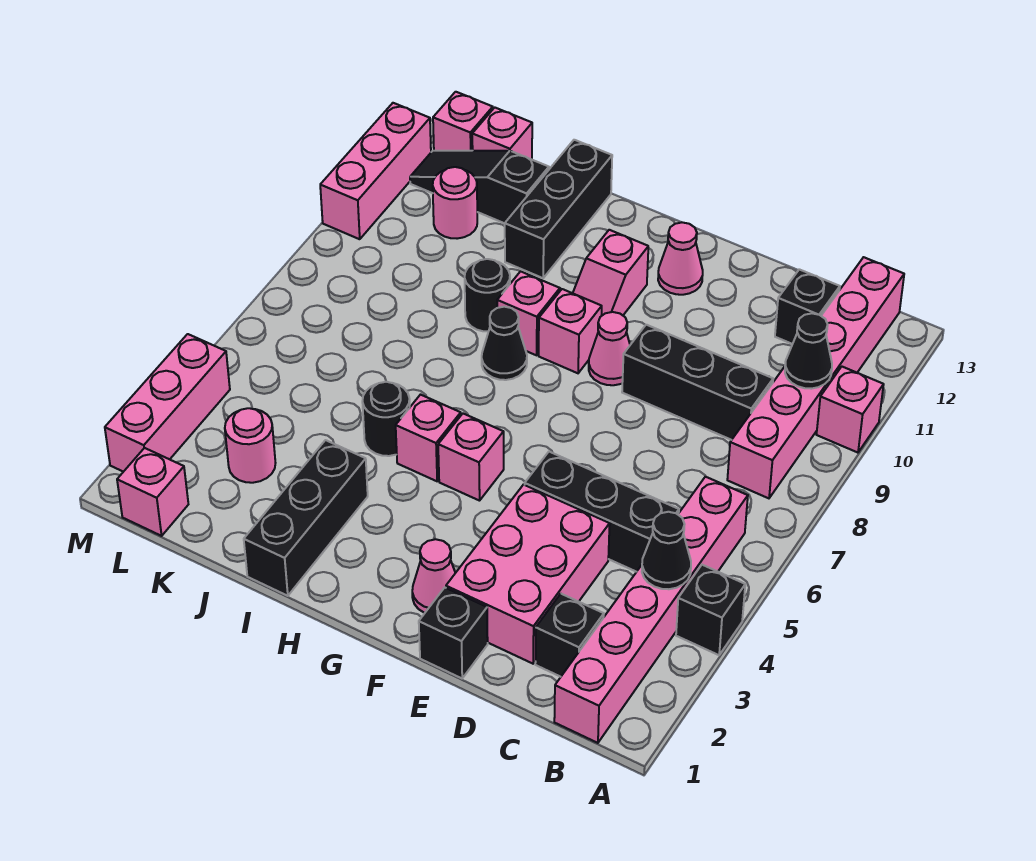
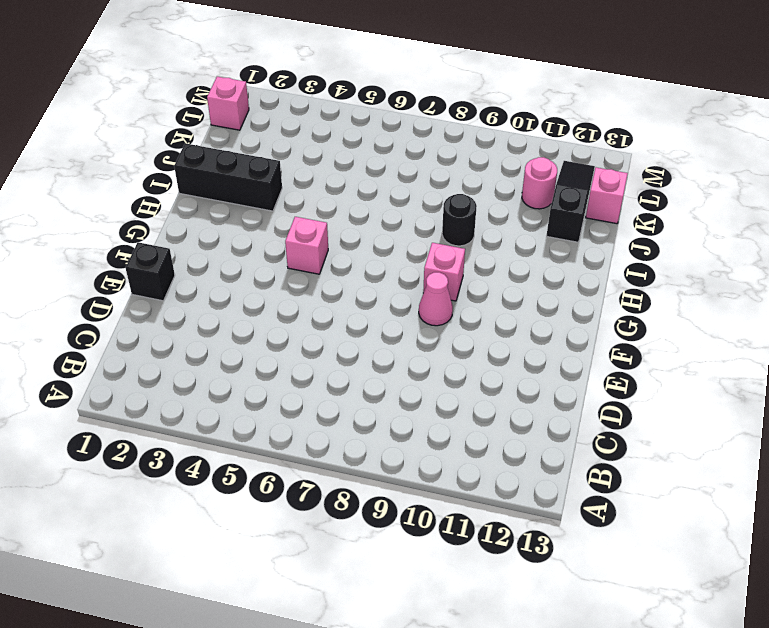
none -> black brick A4 level 1
none -> pink brick A10 level 1
none -> pink brick B1:B6 level 1
none -> pink brick B8:B13 level 1

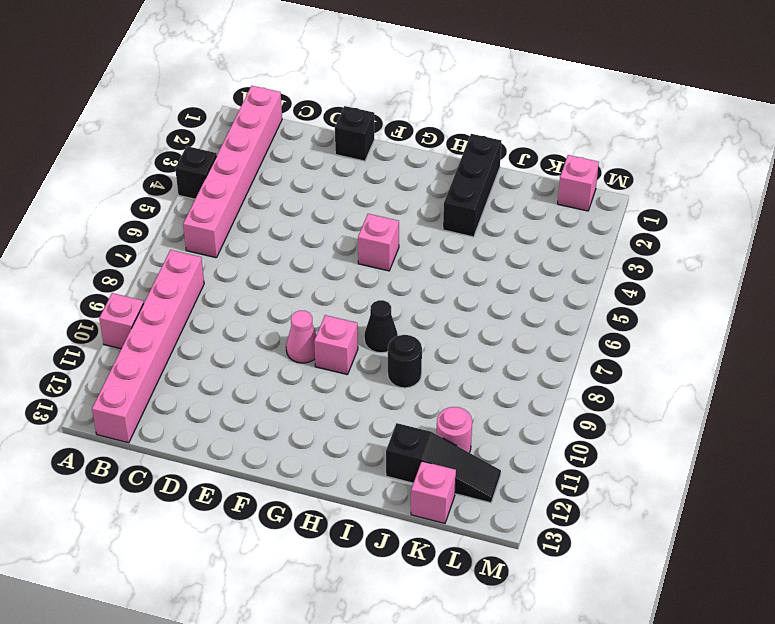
none -> black brick C2 level 1
none -> black brick C5:E5 level 1
none -> black brick C9:E9 level 1
none -> black brick C12 level 1

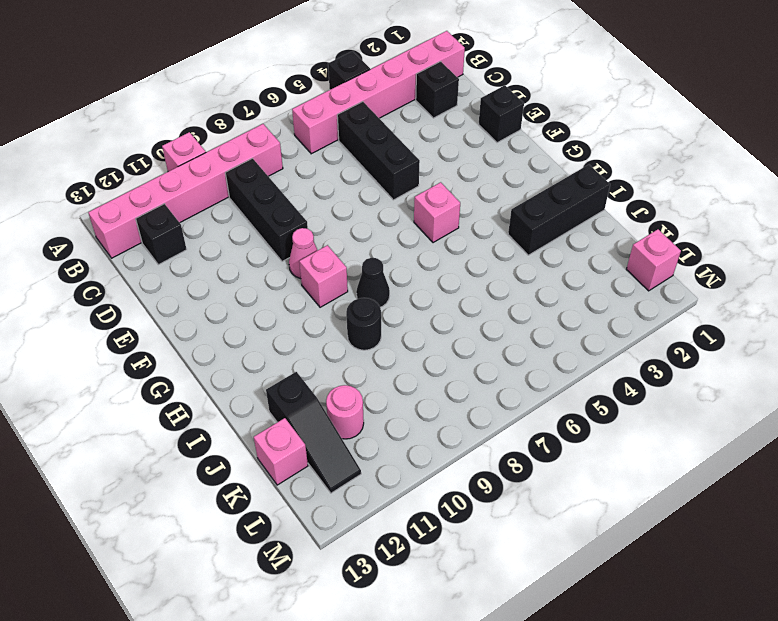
none -> pink brick D2:E4 level 1
none -> pink cone F2 level 1
none -> pink cone F12 level 1
none -> pink slope G10:G11 level 1 top 11

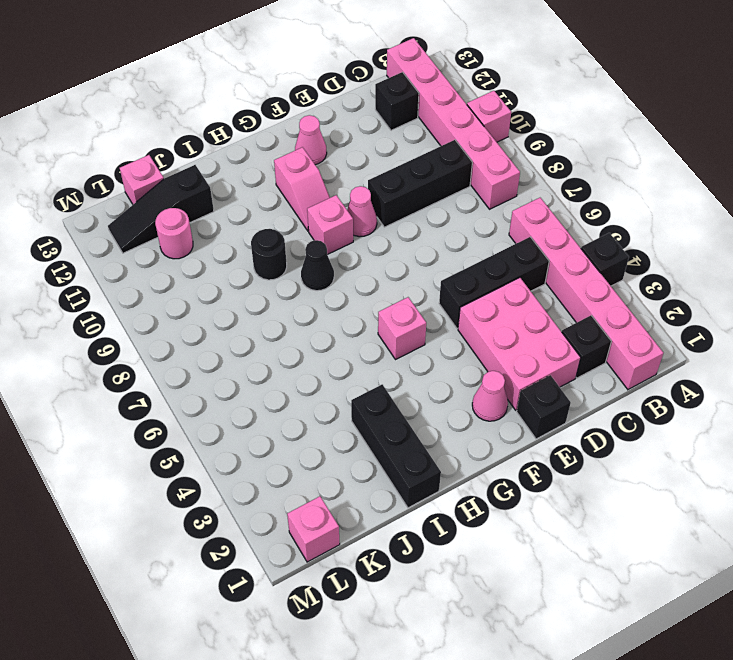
none -> pink brick H5 level 1
none -> pink brick H9 level 1
none -> black round brick I5 level 1
none -> black brick I11:I13 level 1

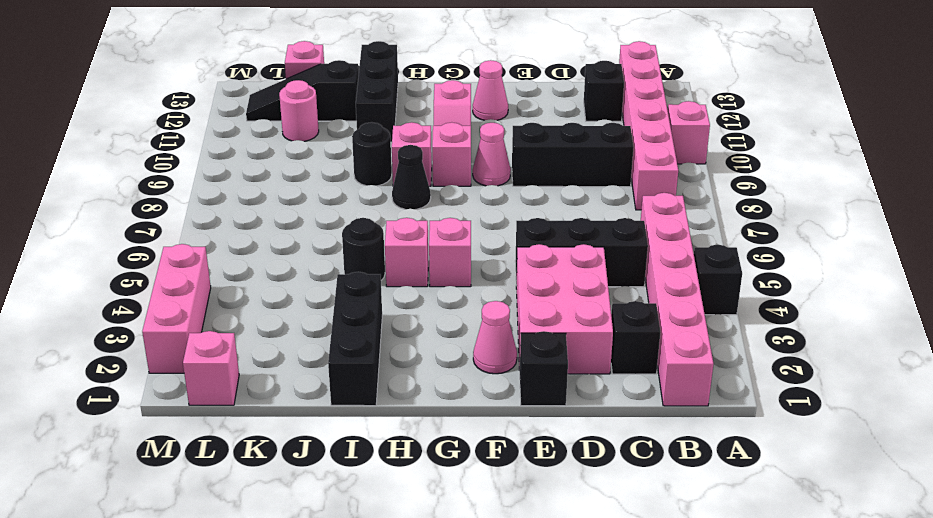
none -> pink round brick K3 level 1
none -> pink brick L13 level 1
none -> pink brick M10:M12 level 1
none -> black cone B4 level 2

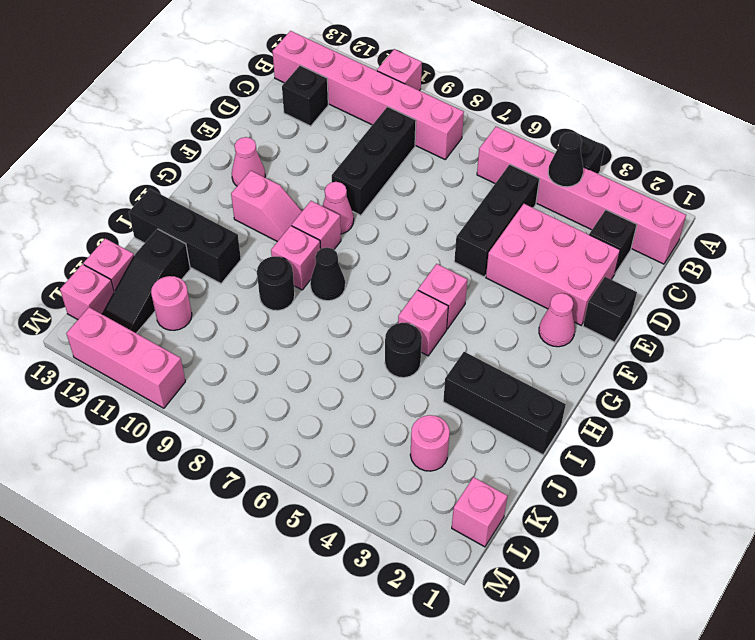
none -> pink brick M2:M4 level 1
none -> black cone B10 level 2

